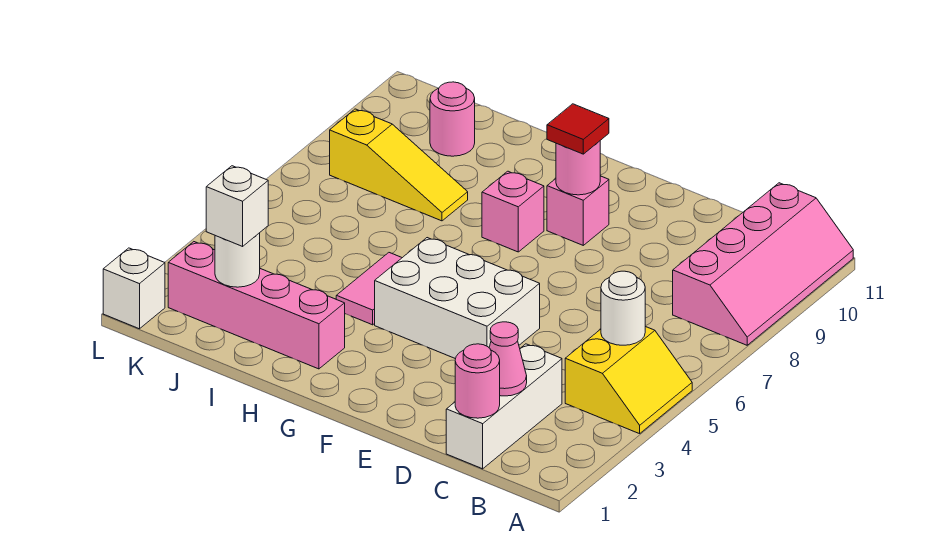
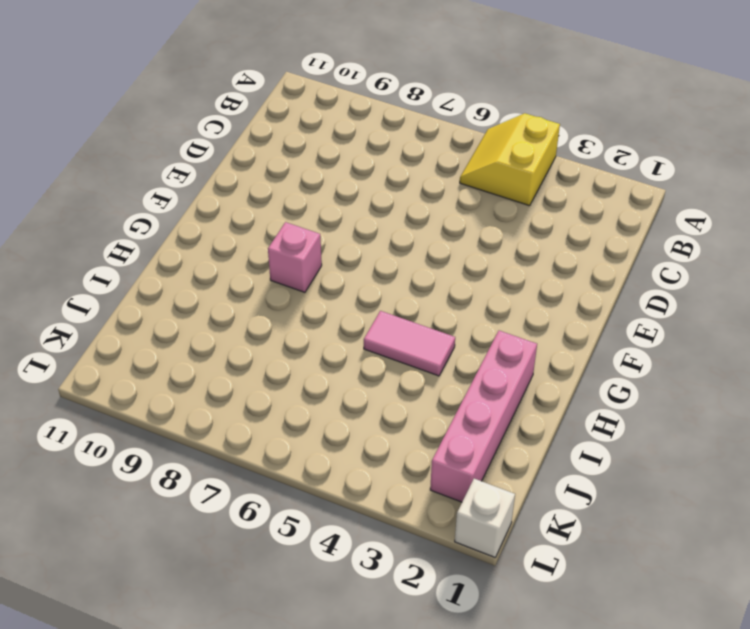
yellow slope A4:B5 level 1 top 4 -> yellow slope A4:B5 level 1 top B
none -> pink slope A8:B11 level 1 top B
none -> white brick C1:C3 level 1
none -> white brick E4:G5 level 1

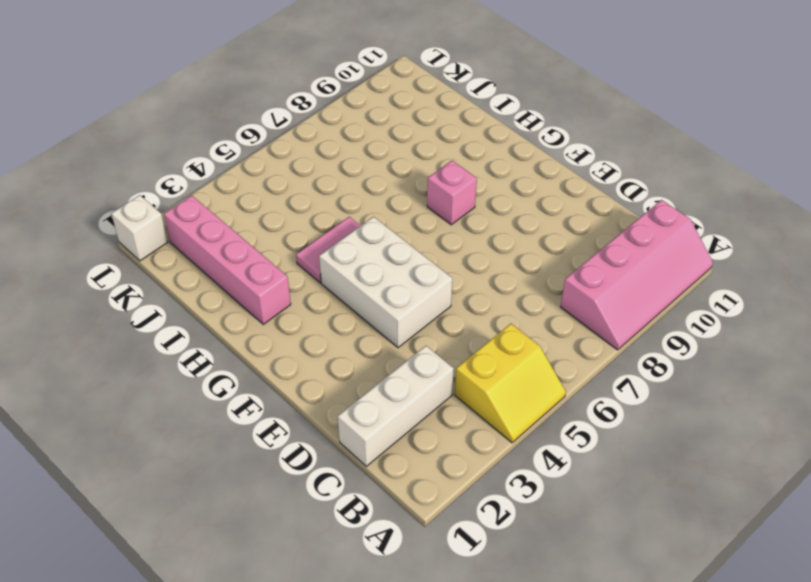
none -> pink brick F9 level 1
none -> yellow slope I8:K8 level 1 top K
none -> pink round brick J10 level 1

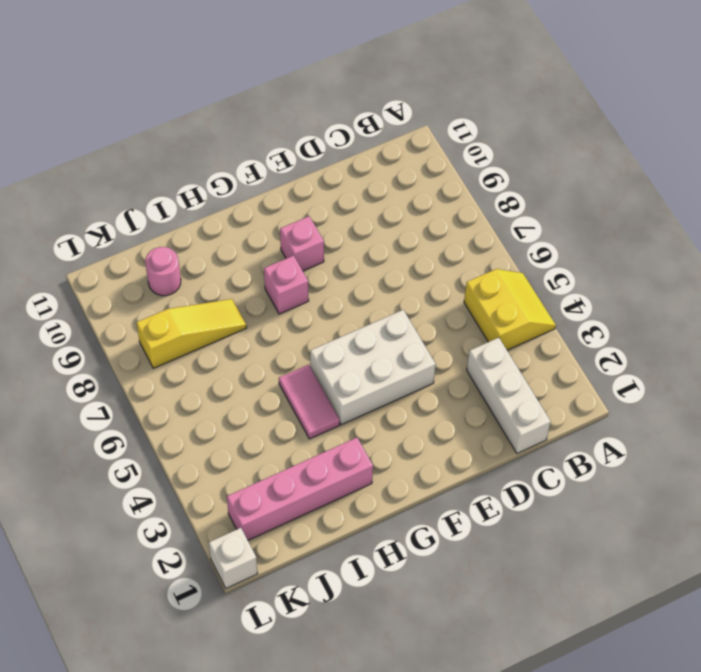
none -> pink slope A8:B11 level 1 top B
none -> white round brick B5 level 2
none -> pink round brick C1 level 2

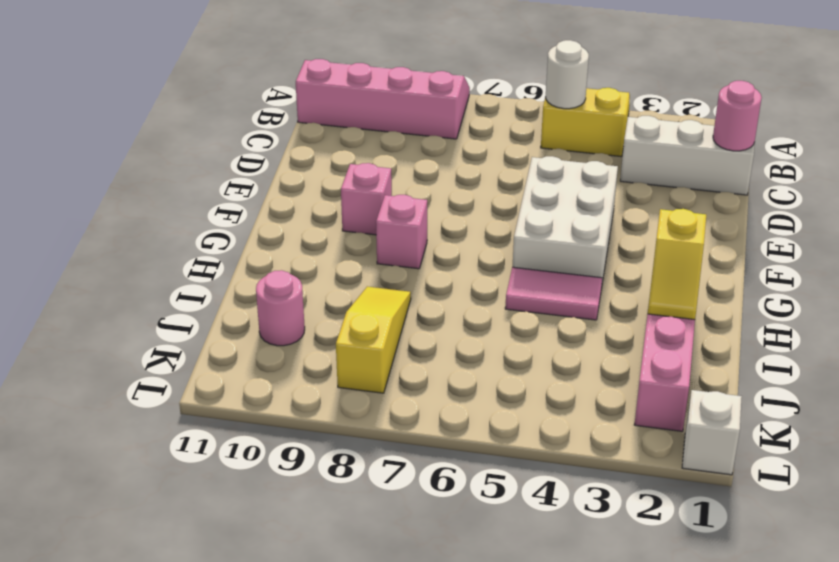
yellow slope H2:I2 level 2 top H -> none
none -> pink cone C2 level 2
none -> pink round brick F9 level 2
none -> white round brick J2 level 2

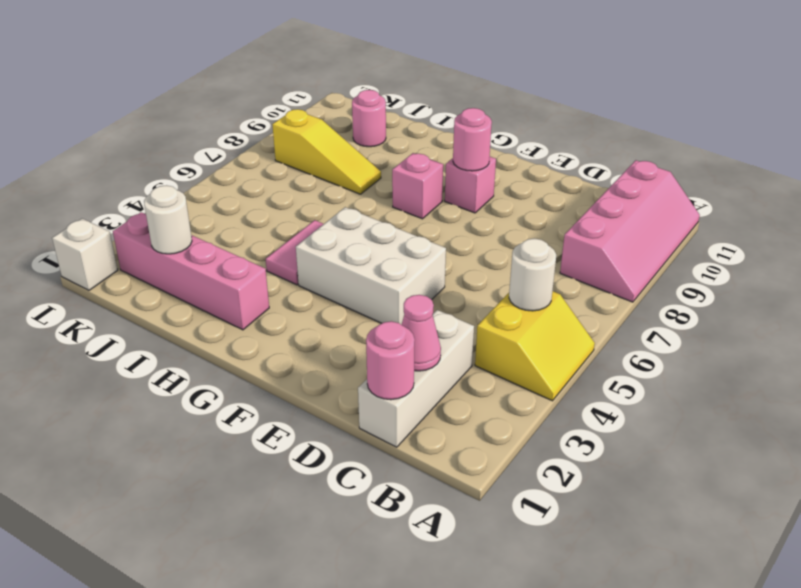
none -> red tile F9 level 3
none -> white brick J2 level 3

